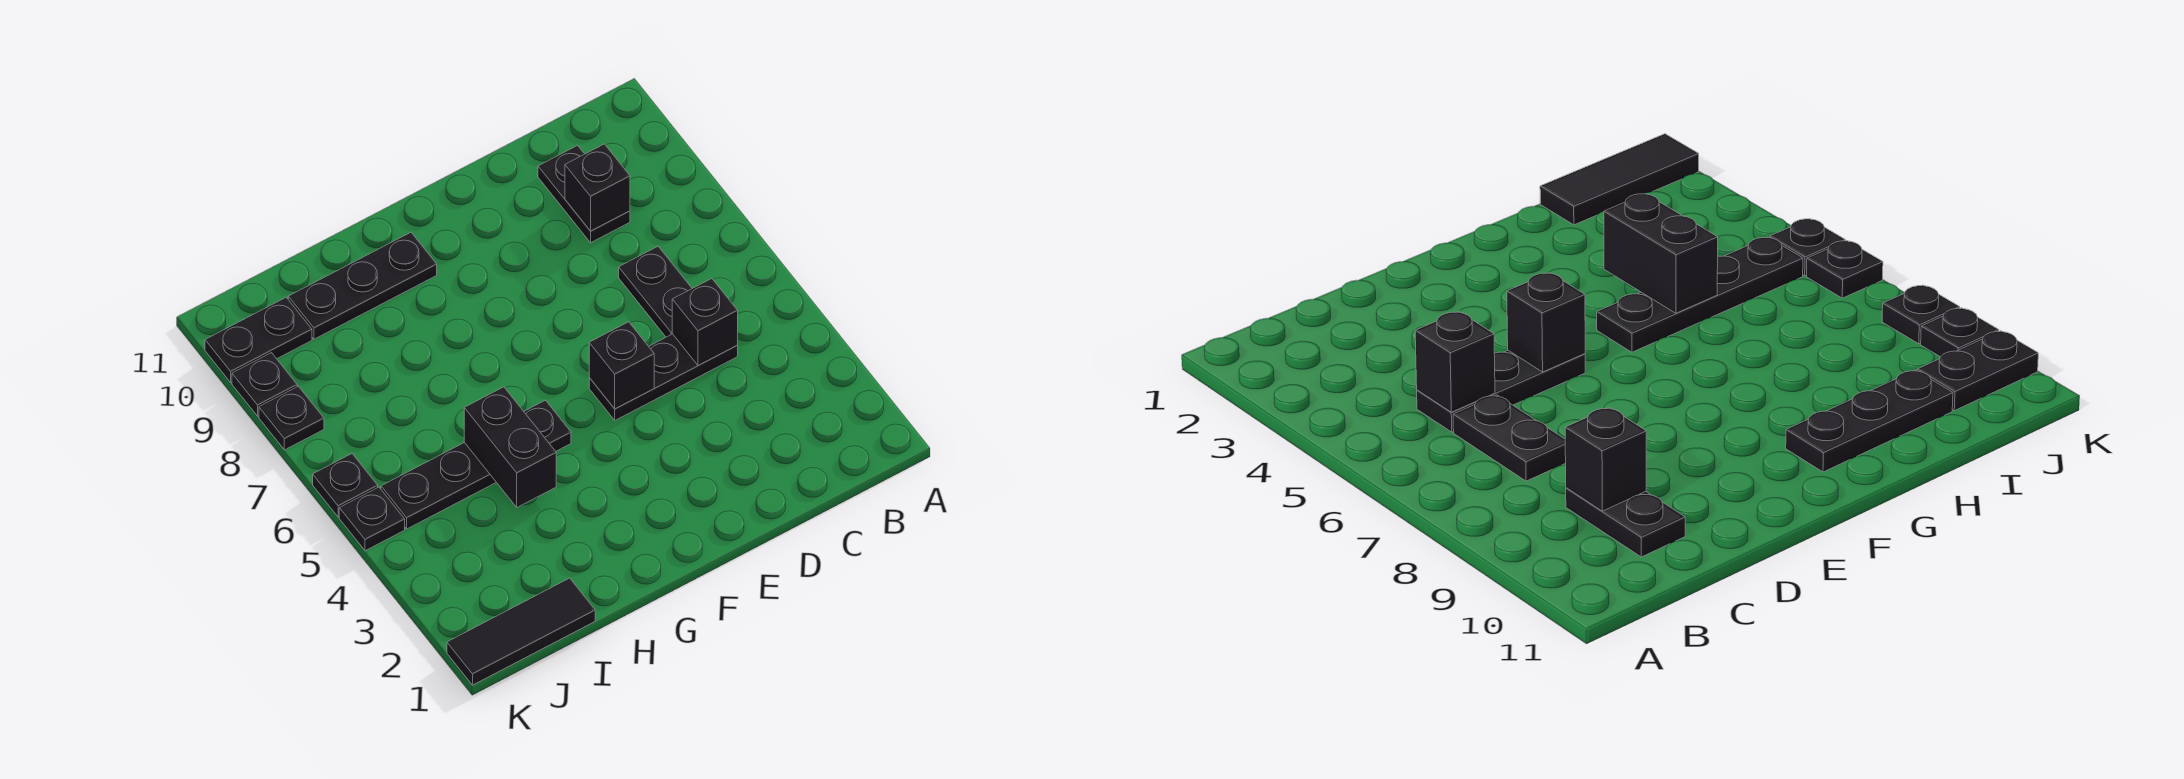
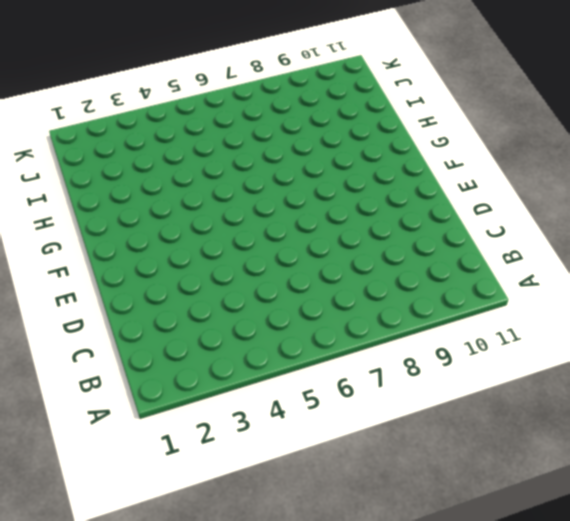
none -> black plate C5:E5 level 1
none -> black plate C6:C7 level 1
none -> black plate C9:C10 level 1

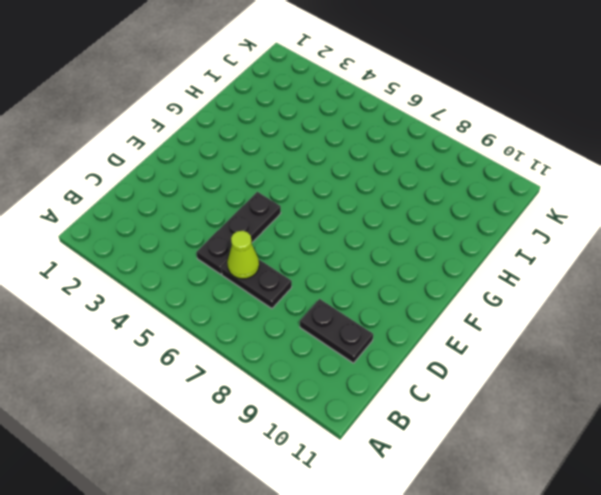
lime cone C6 level 2 -> none
none -> black plate G5:J5 level 1
none -> black plate G10:I10 level 1
none -> black tile I1:K1 level 1

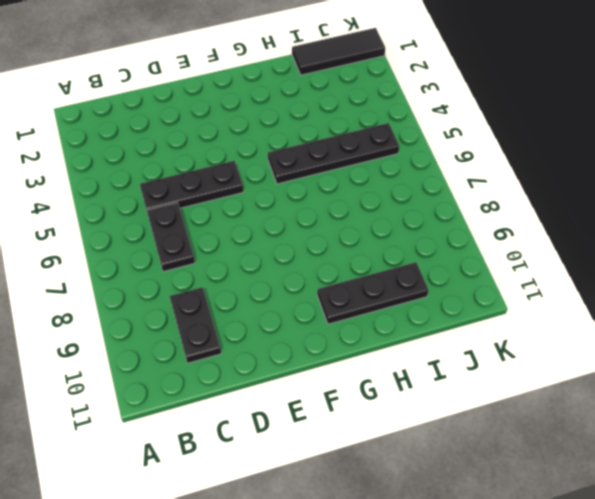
none -> black plate J10:K10 level 1
none -> black plate K5 level 1
none -> black plate K6 level 1

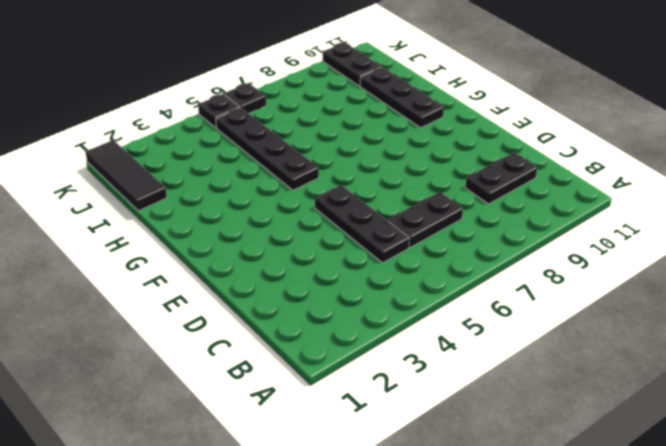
none -> black plate K8 level 1
none -> black plate K9 level 1
none -> black brick C5 level 2

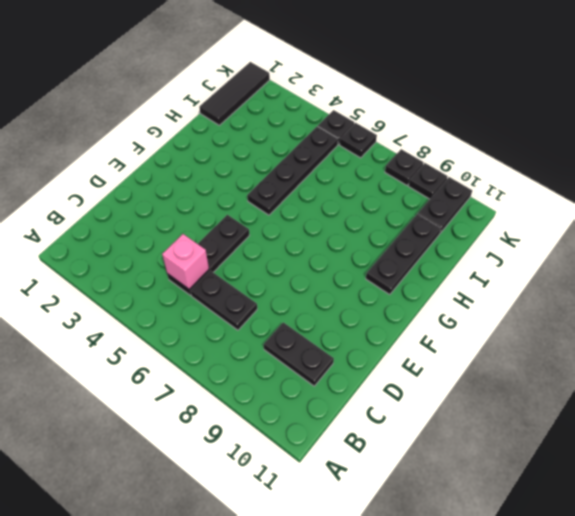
pink brick C5 level 2 -> black brick C5 level 2
none -> black brick C9 level 2
none -> black brick E5 level 2
none -> black brick H4:H5 level 2

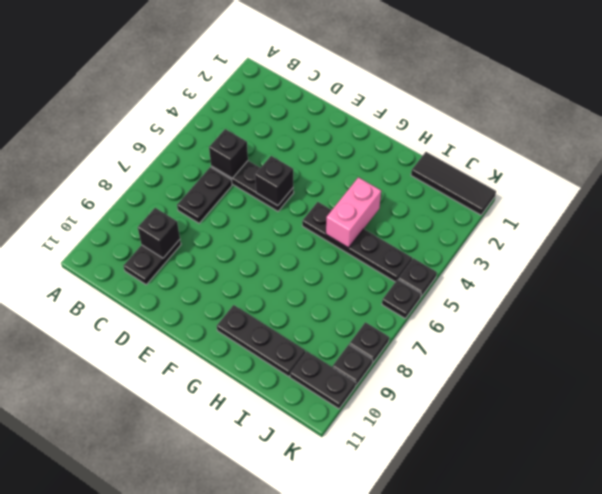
pink brick H4:H5 level 2 -> black brick H4:H5 level 2

